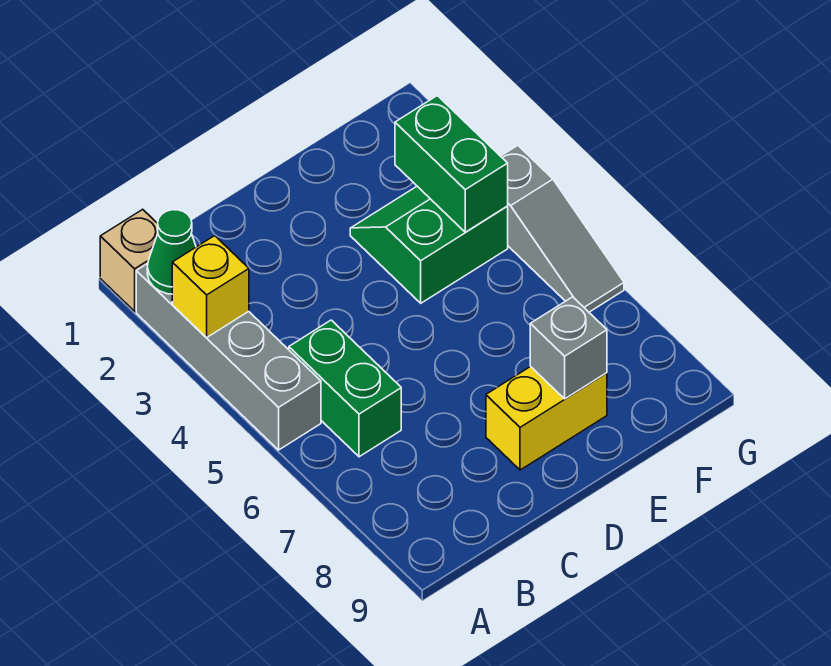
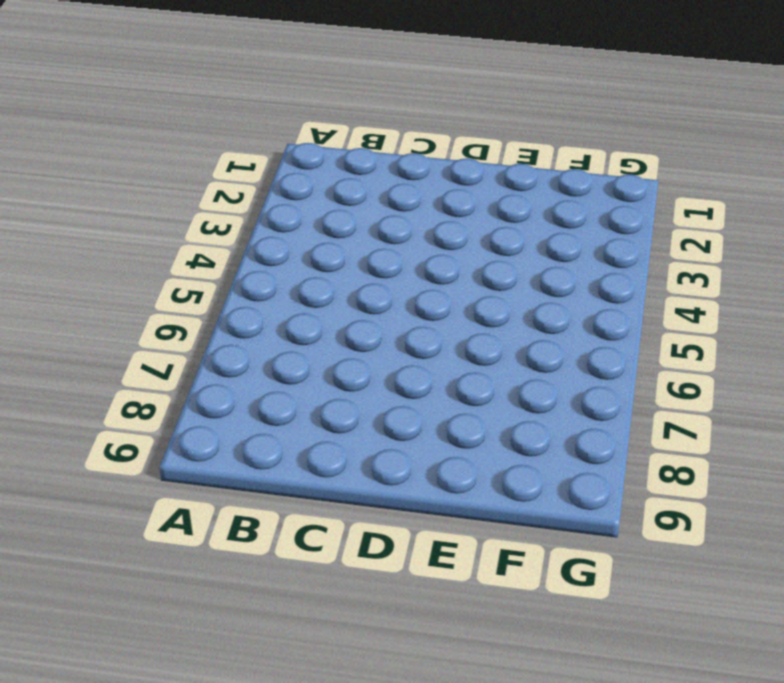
none -> tan brick A1 level 1
none -> grey brick A2:A5 level 1

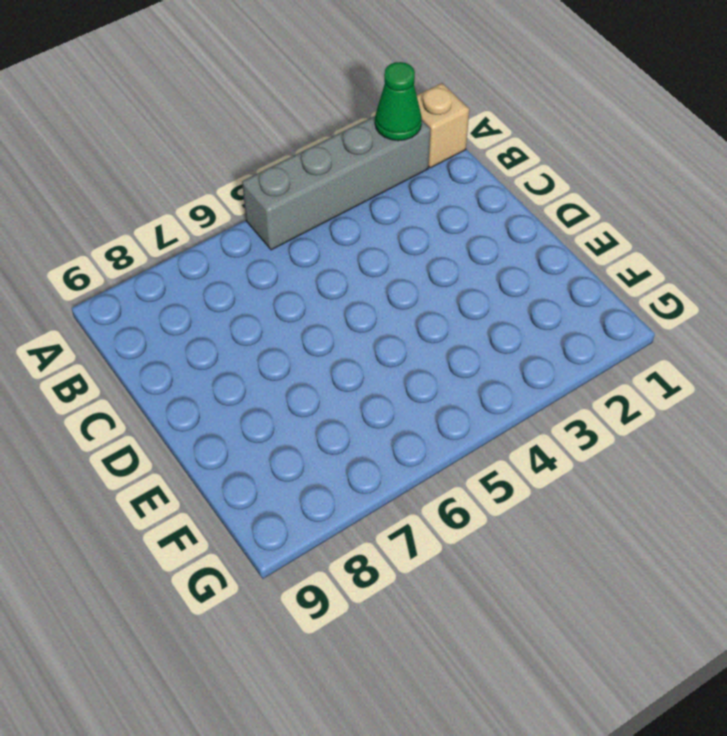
none -> green brick B5:B6 level 1
none -> yellow brick D8:E8 level 1

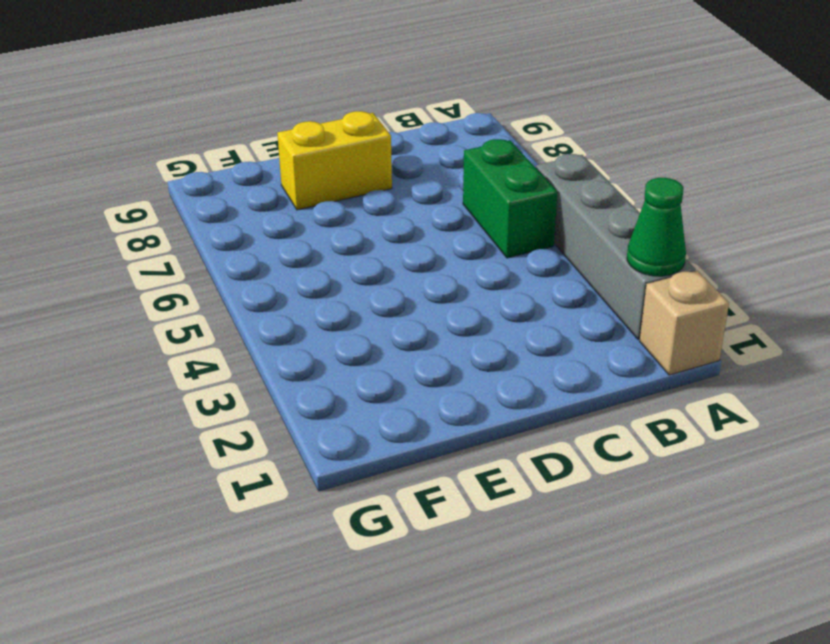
none -> green slope E3:F4 level 1 top 4
none -> grey slope G4:G6 level 1 top 4

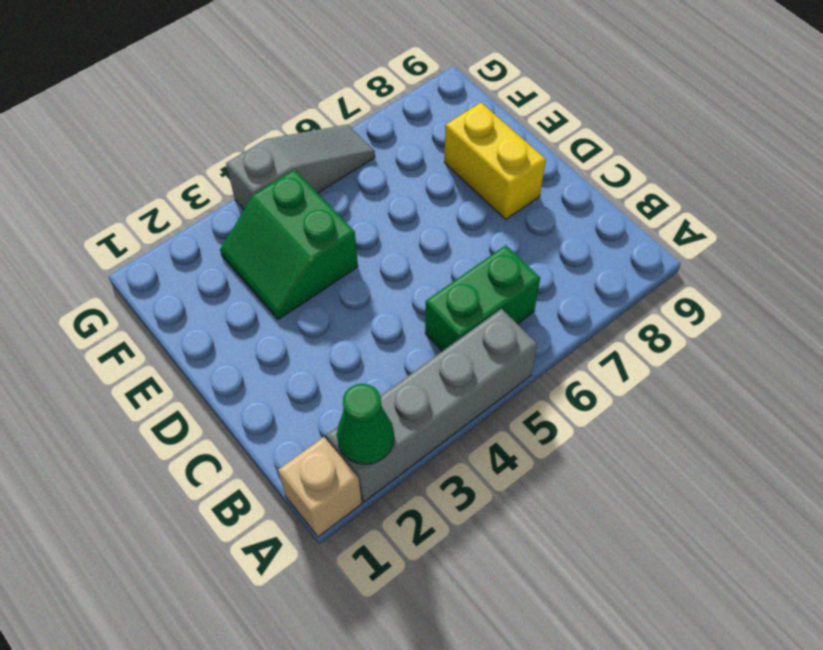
none -> yellow brick A3 level 2
none -> grey brick E8 level 2

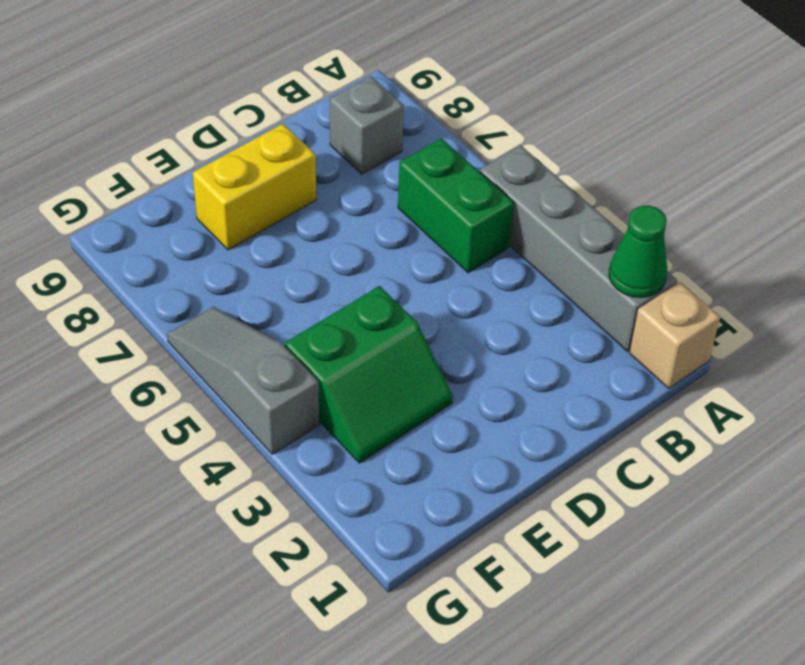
grey brick B8 level 1 -> grey brick E8 level 2
none -> yellow brick A3 level 2
none -> green brick F3:F4 level 2

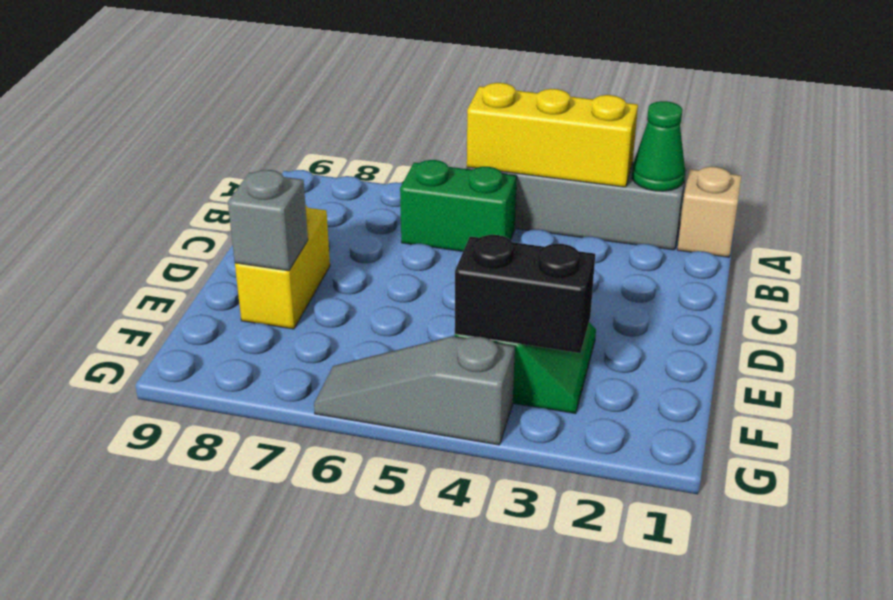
yellow brick A3:A5 level 2 -> yellow brick A3 level 2
black brick F3:F4 level 2 -> green brick F3:F4 level 2

